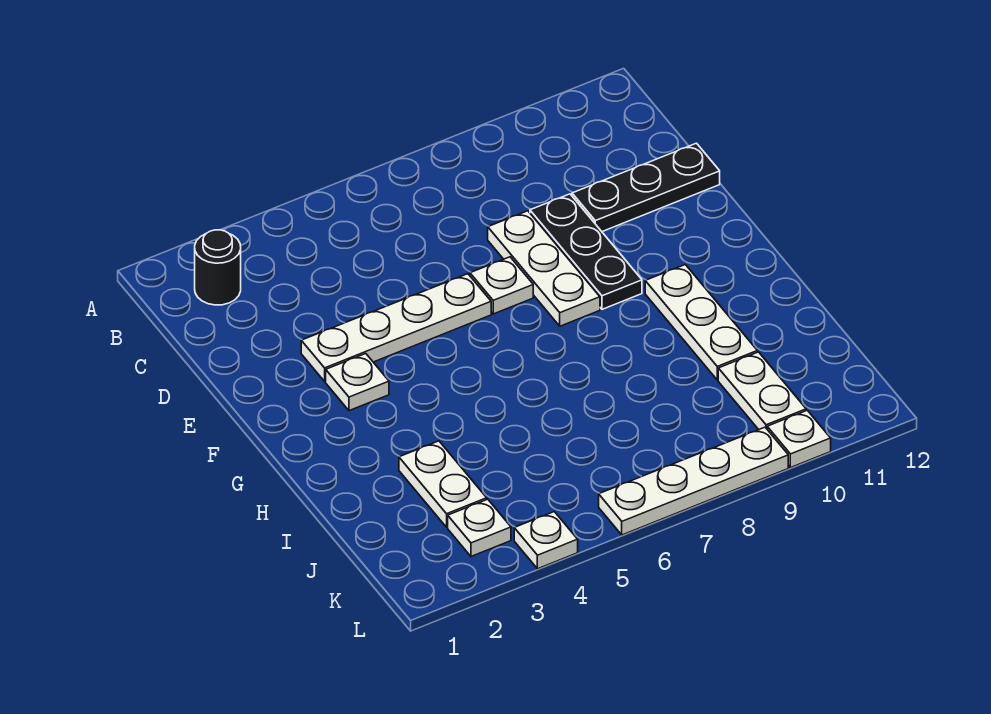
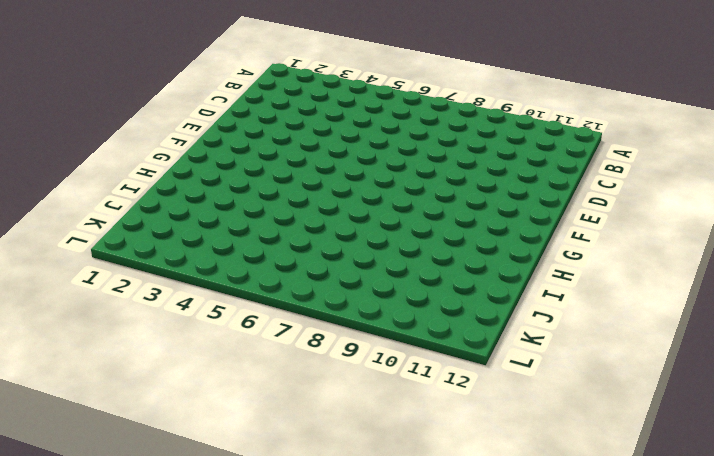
none -> black round brick B2 level 1
none -> white plate D8:F8 level 1
none -> black plate D9:F9 level 1

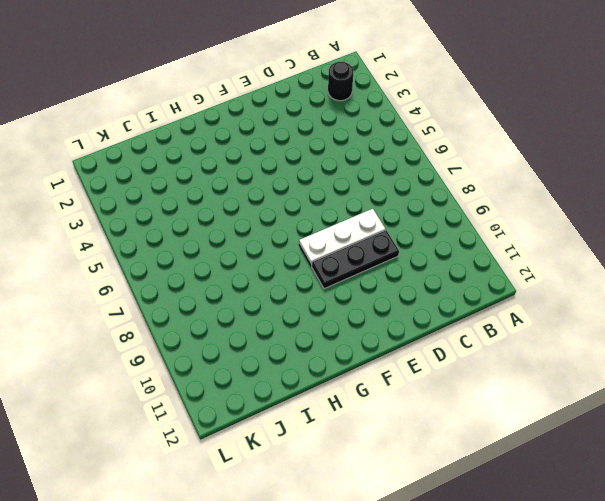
none -> black plate D10:D12 level 1
none -> white plate E3:E6 level 1
none -> white plate E7 level 1

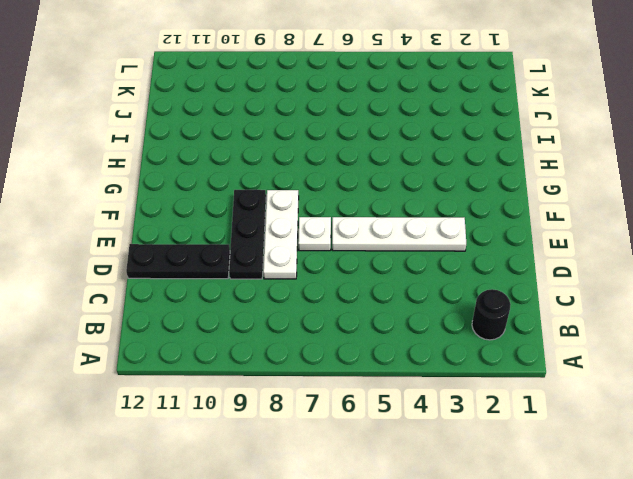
none -> white plate F3 level 1
none -> white plate G10:I10 level 1
none -> white plate I3:J3 level 1

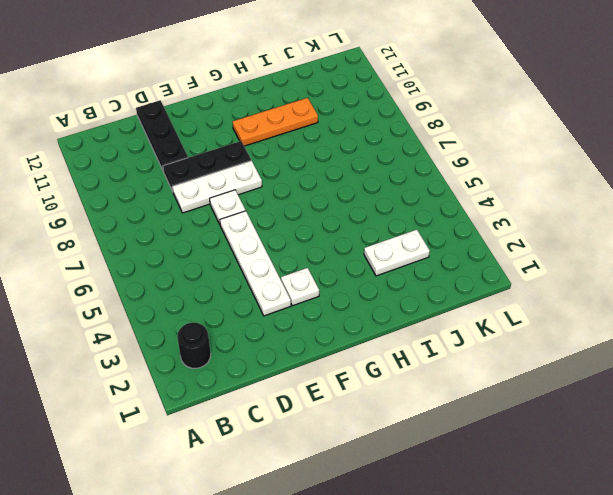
orange plate G10:I10 level 1 -> white plate G10:I10 level 1
none -> white plate J10:K10 level 1
none -> white plate K3 level 1
none -> white plate L4 level 1

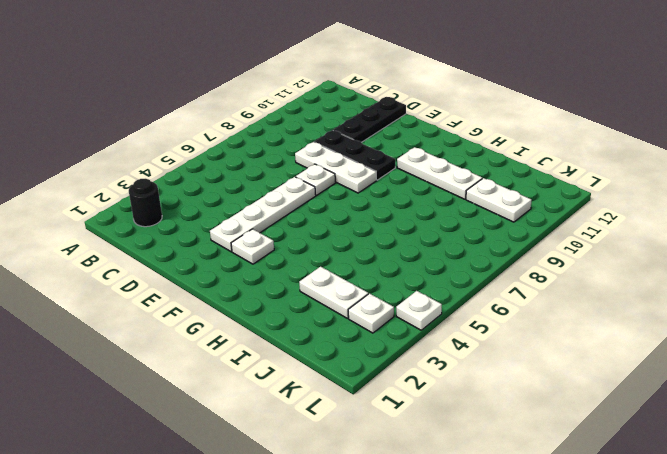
none -> white plate L6:L9 level 1
none -> white plate L10 level 1

